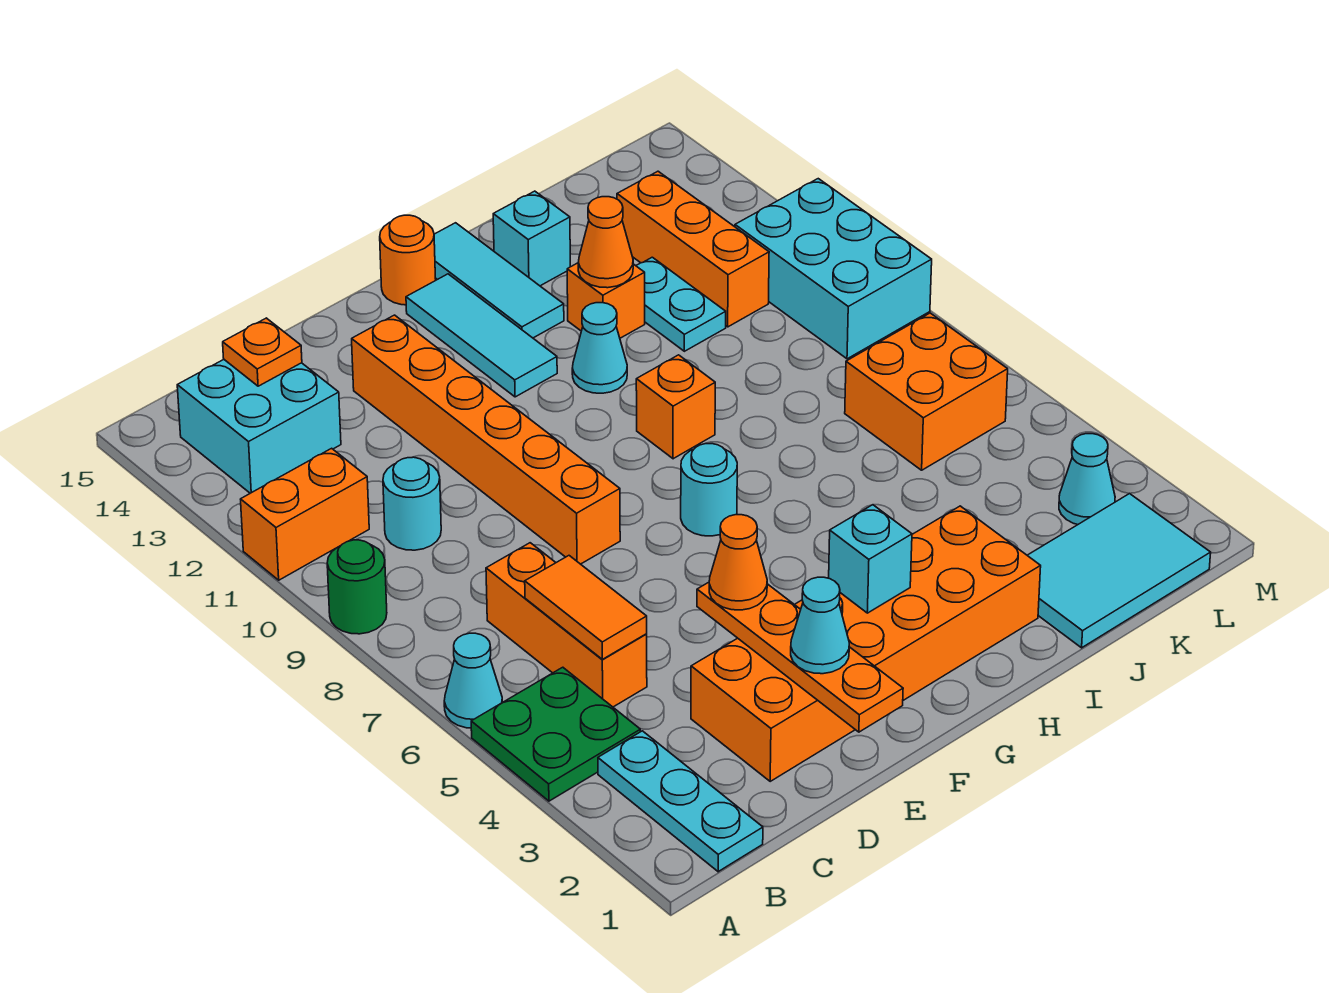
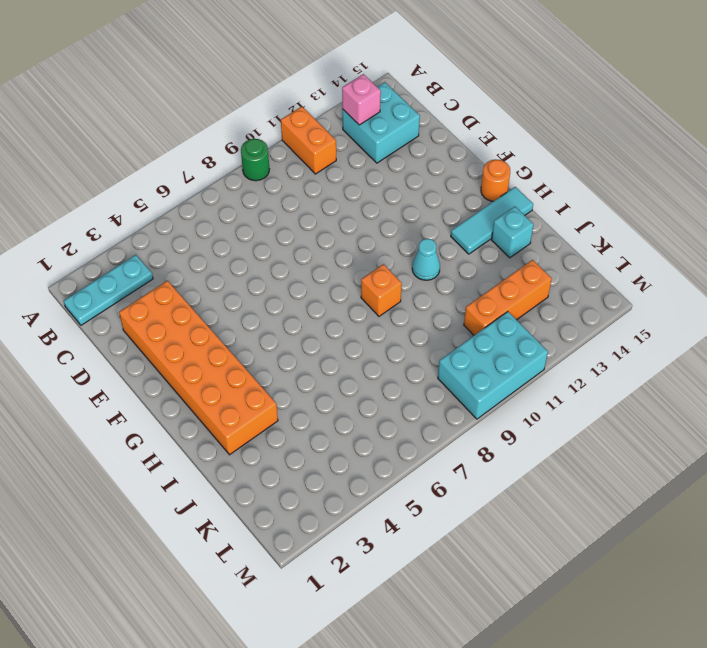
pink brick B13 level 2 -> none
none -> green plate A4:B5 level 1
none -> cyan cone A6 level 1
none -> orange brick C5:C7 level 1
none -> cyan round brick C10 level 1

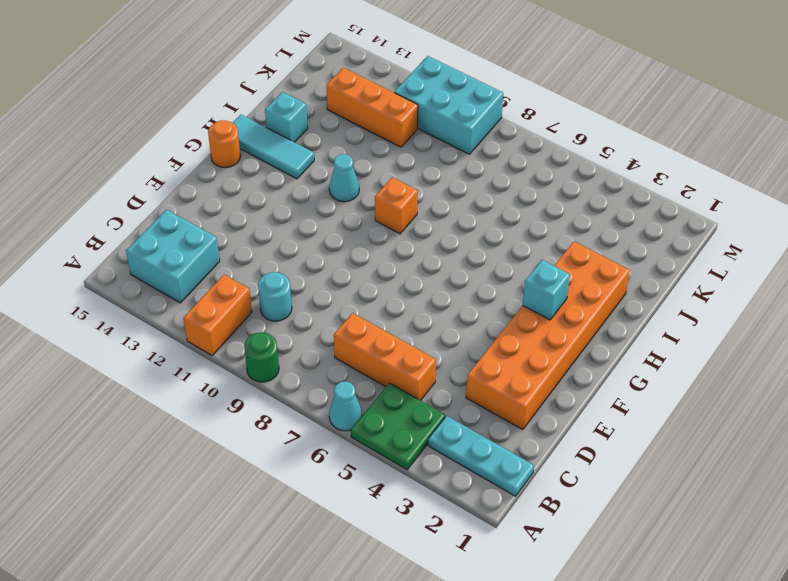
none -> orange brick E8:E13 level 1
none -> cyan round brick G7 level 1
none -> cyan tile G12:G14 level 1
none -> orange brick I12 level 1

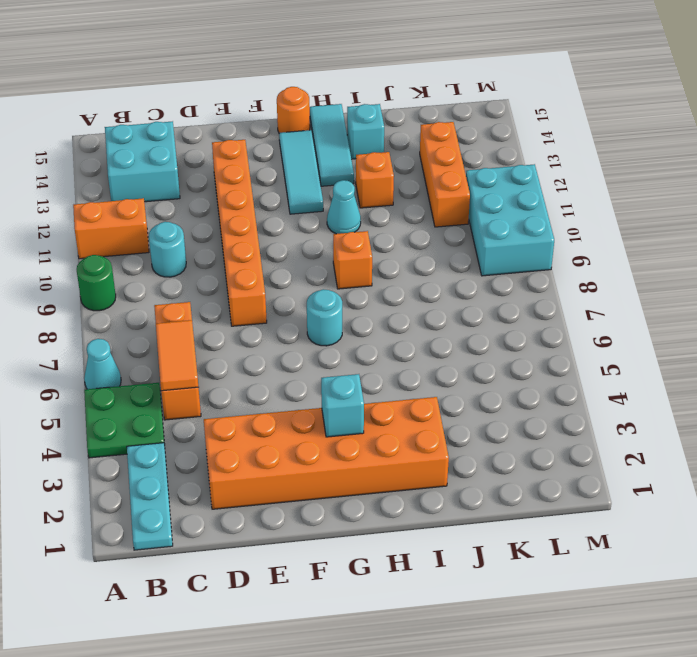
none -> cyan tile J1:L2 level 1
none -> cyan plate J11:J12 level 1
none -> orange brick K6:L7 level 1
none -> cyan cone L3 level 1

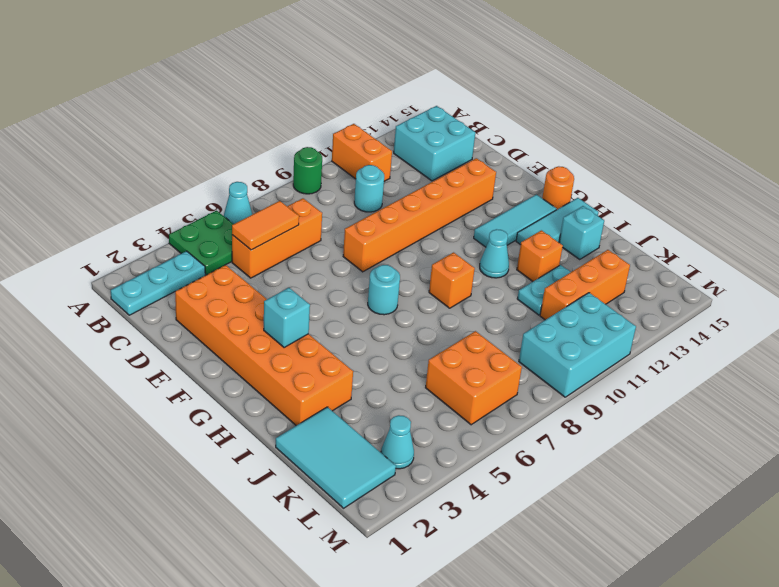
none -> orange plate C14 level 2
none -> orange plate E1:E4 level 2
none -> orange cone I12 level 2
none -> cyan cone E2 level 3

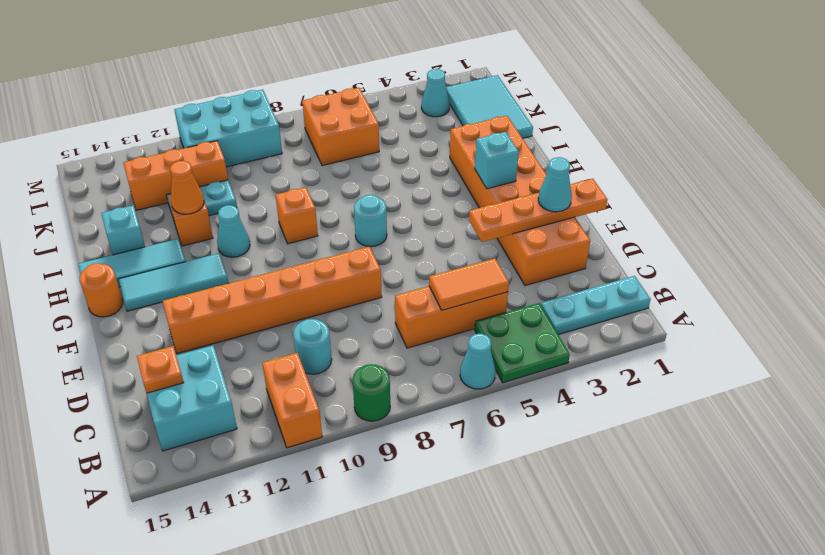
none -> orange cone E4 level 3

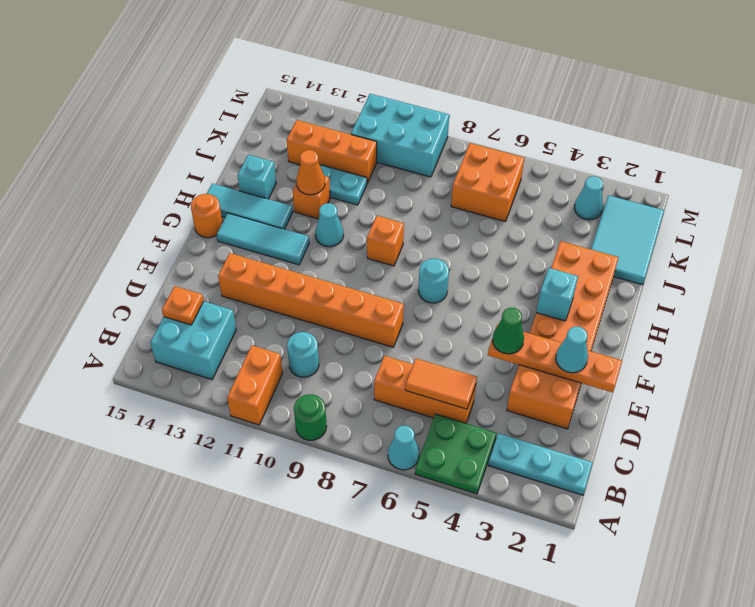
green cone E4 level 3 -> orange cone E4 level 3

